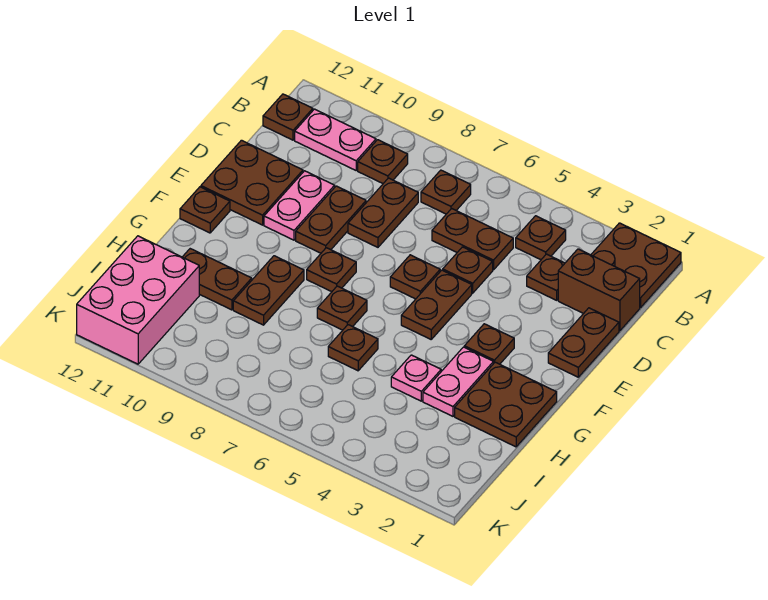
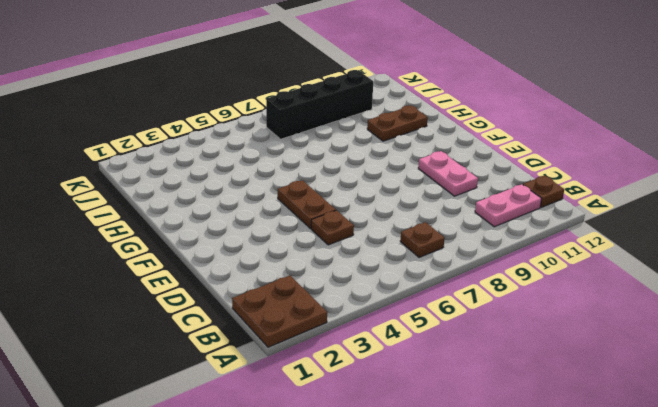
black brick J7:J10 level 1 -> none
none -> brown plate B4 level 1
none -> brown plate B9 level 1
none -> brown brick C1:C2 level 1

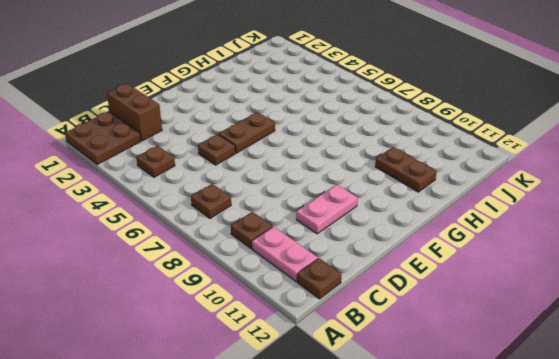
none -> brown plate C3 level 1
none -> brown plate C5:C6 level 1
none -> brown plate C8:D8 level 1

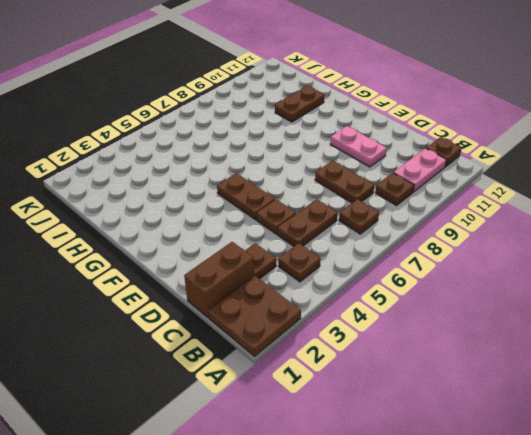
none -> brown plate D1:E1 level 1
none -> brown plate D9:E9 level 1
none -> brown plate D11:E12 level 1

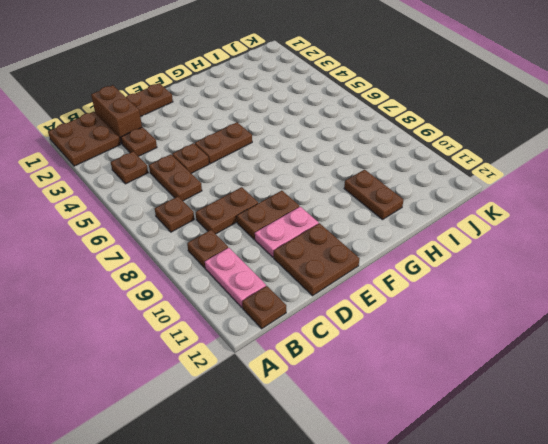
none -> brown plate E6 level 1
none -> brown plate F3 level 1
none -> brown plate F8 level 1

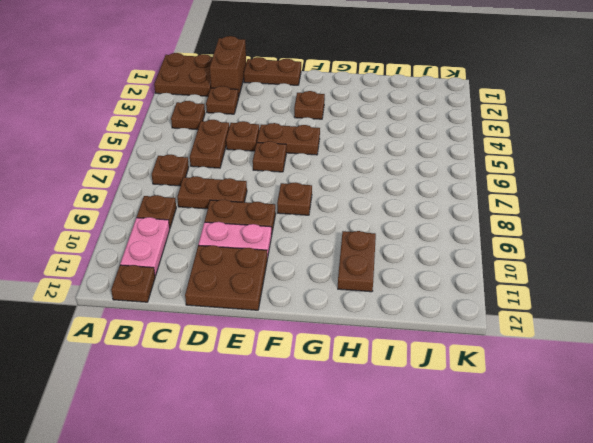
none -> brown plate F12 level 1
none -> brown plate G1:H2 level 1
none -> pink plate G3:H3 level 1

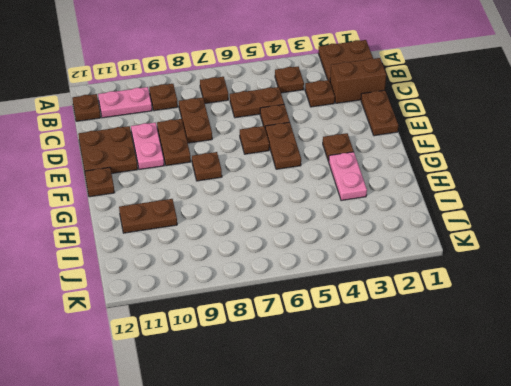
none -> brown plate G1:H2 level 1
none -> brown plate G7 level 1
none -> brown plate G9:H9 level 1

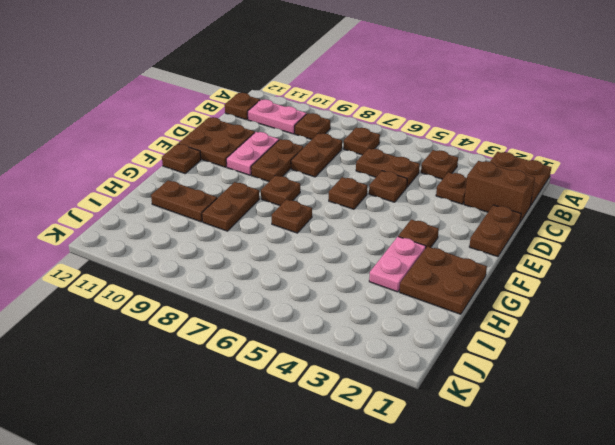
none -> brown plate E5:F5 level 1
none -> pink plate H4 level 1
none -> brown plate H6 level 1

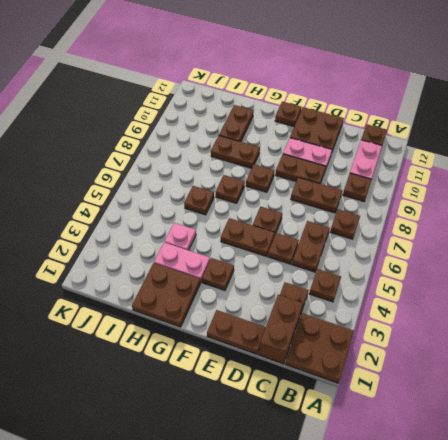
none -> pink brick I11:K12 level 1

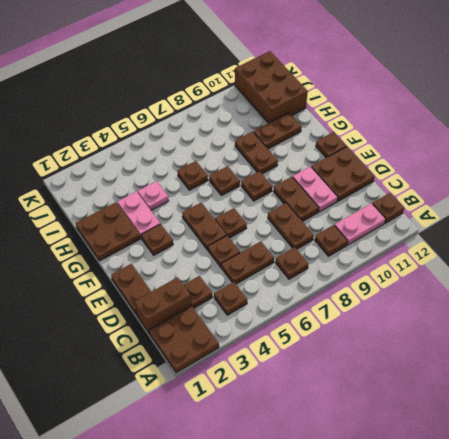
brown brick I11:K12 level 1 -> pink brick I11:K12 level 1

